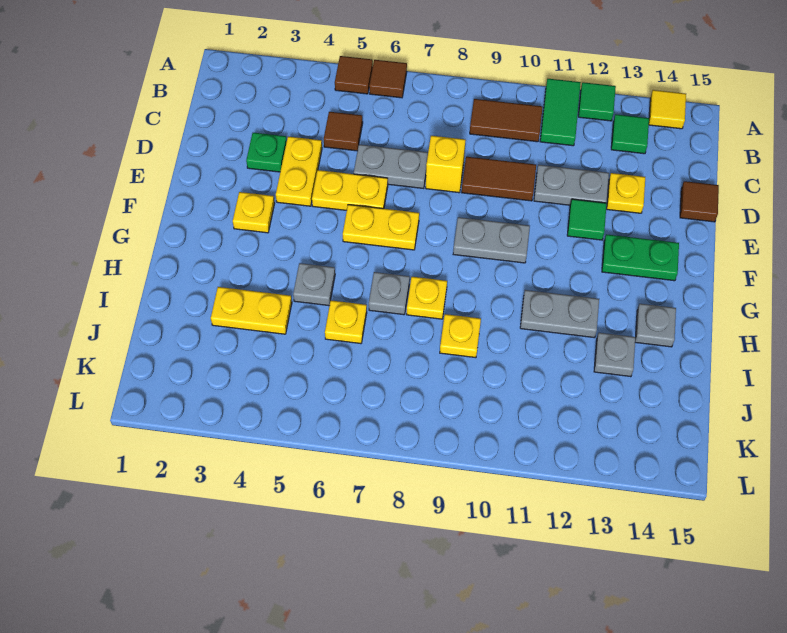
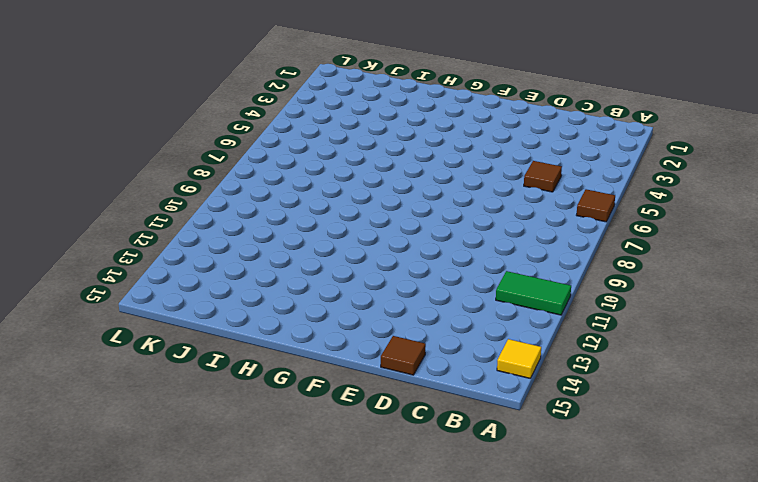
none -> brown tile A5 level 1
none -> green tile A12 level 1
none -> brown tile B9:B10 level 1
none -> green tile B13 level 1

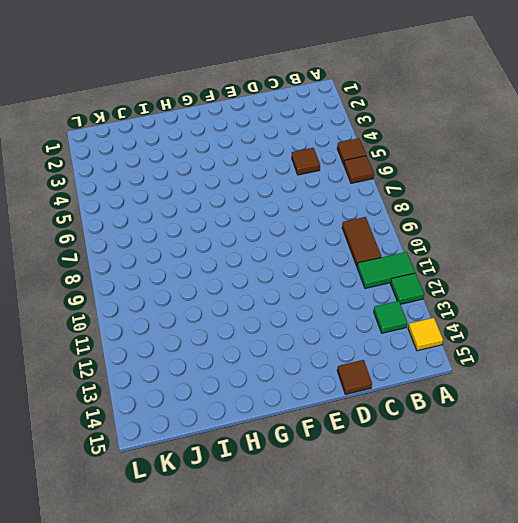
none -> green plate D3 level 1
none -> yellow plate D4:E4 level 1
none -> grey plate D6:D7 level 1
none -> yellow brick D8 level 1

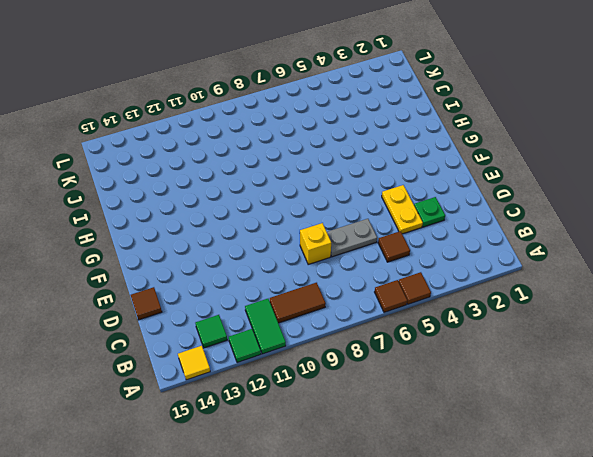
none -> brown tile D9:D10 level 1
none -> grey plate D11:D12 level 1
none -> yellow plate D13 level 1
none -> yellow plate E5:E6 level 1

